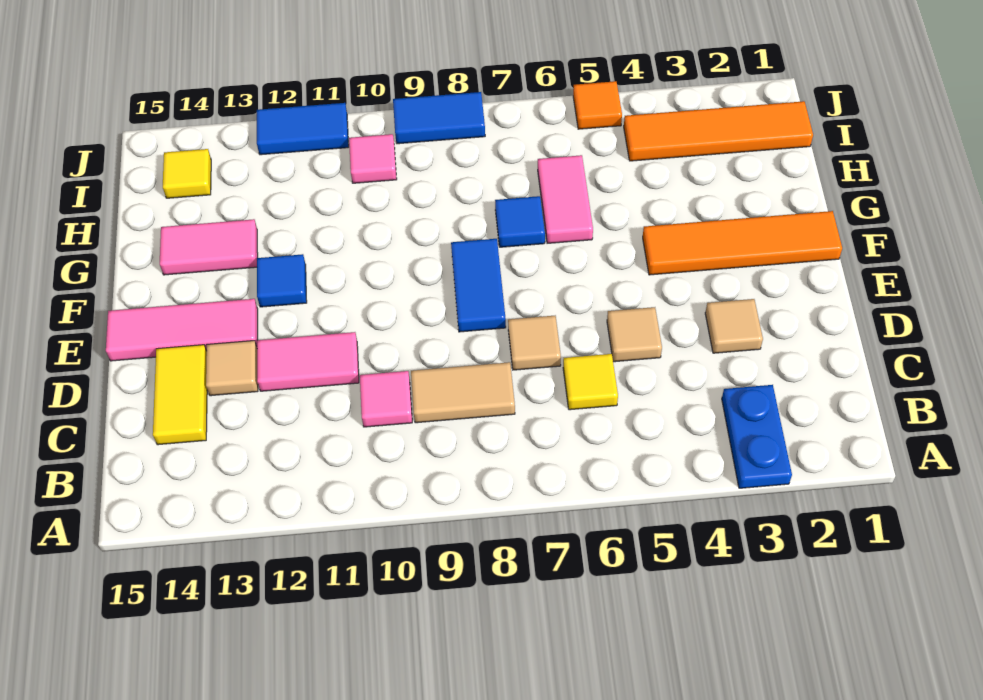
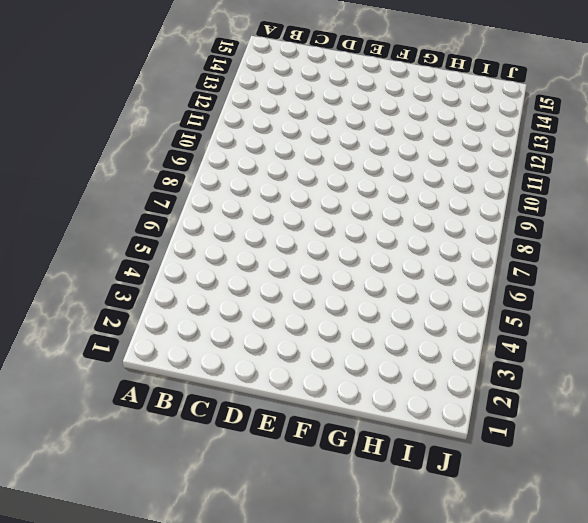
none -> blue plate A3:B3 level 1
none -> yellow tile C6 level 1
none -> tan tile C8:C9 level 1

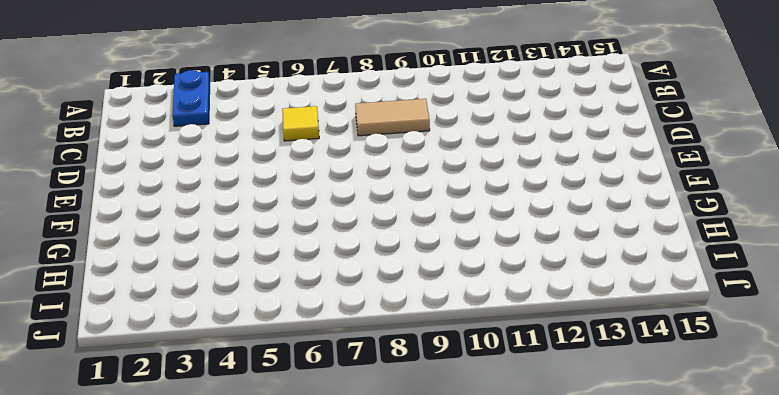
none -> pink tile C10 level 1
none -> yellow tile C14:D14 level 1
none -> tan tile D3 level 1

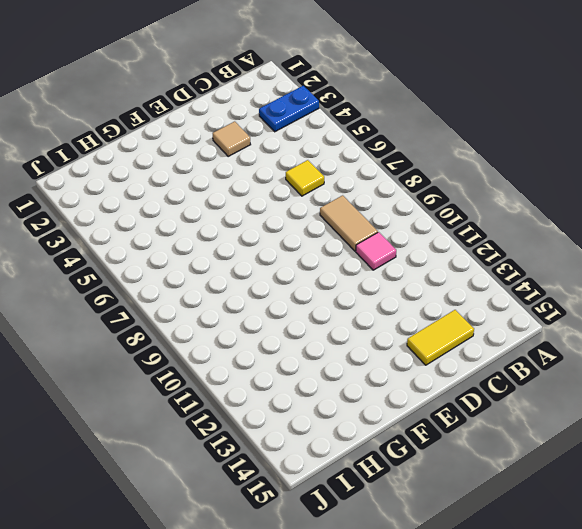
none -> tan tile D5 level 1
none -> tan tile D7 level 1
none -> pink tile D11:D12 level 1

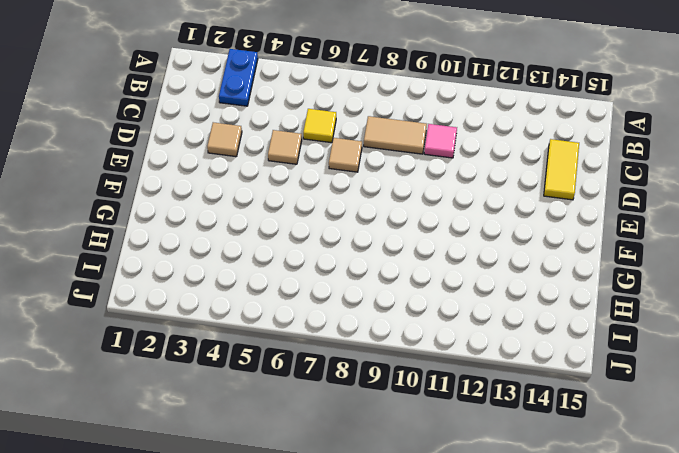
none -> pink tile D11:D12 level 1
none -> tan tile D13 level 1
none -> blue tile E8:F8 level 1

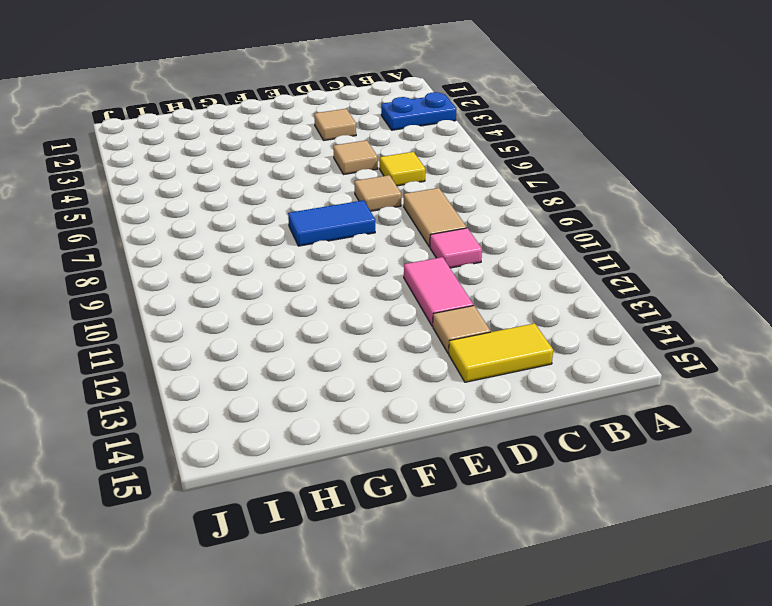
none -> pink tile E13:E15 level 1
none -> orange tile F1:F4 level 1
none -> blue tile F12 level 1

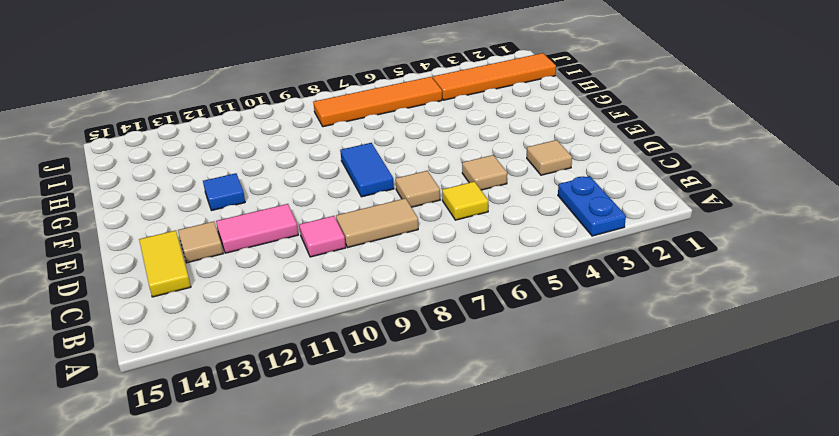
orange tile I5:I8 level 1 -> orange tile F1:F4 level 1
none -> pink tile E13:E15 level 1
none -> pink tile G6:H6 level 1
none -> blue tile G7 level 1

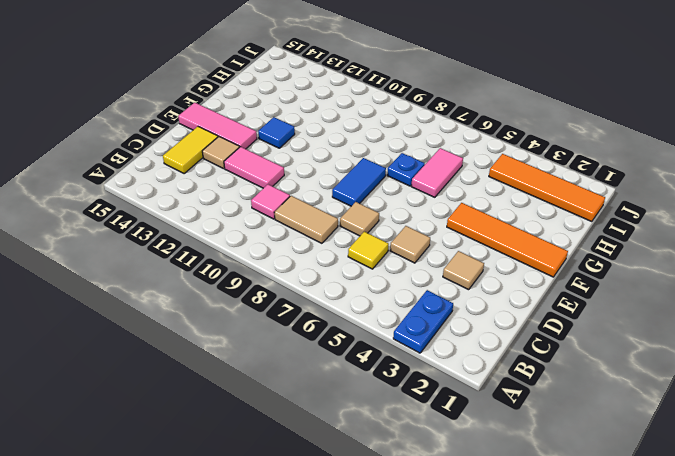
blue plate G7 level 1 -> blue tile G7 level 1
none -> pink tile G13:G14 level 1
none -> pink tile I10 level 1
none -> yellow tile I14 level 1

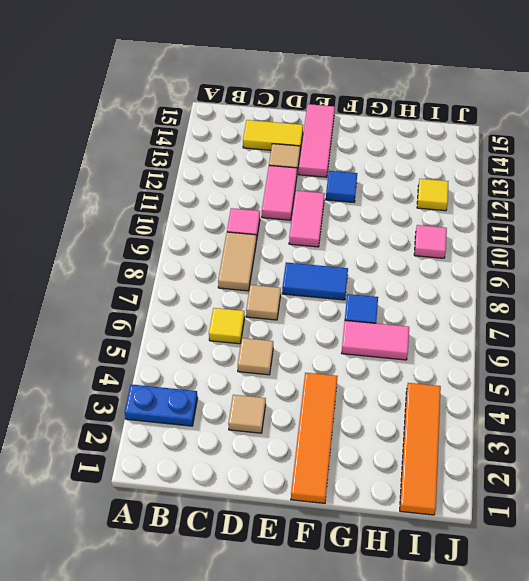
pink tile E10:E11 level 1 -> pink tile G13:G14 level 1
yellow tile I12 level 1 -> yellow tile I14 level 1
none -> orange tile J5 level 1
none -> blue tile J8:J9 level 1
none -> blue tile J11:J12 level 1

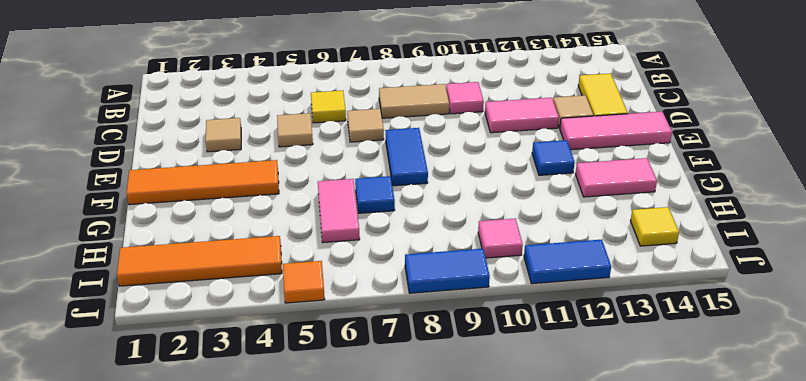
none -> blue plate A3:B3 level 1

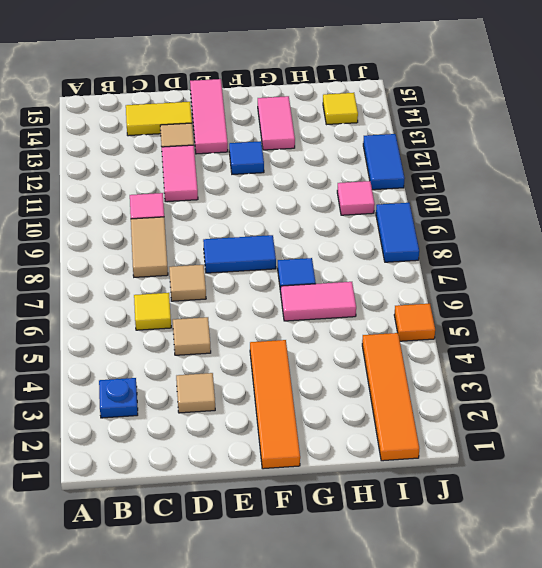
blue plate B3 level 1 -> blue plate A3:B3 level 1

